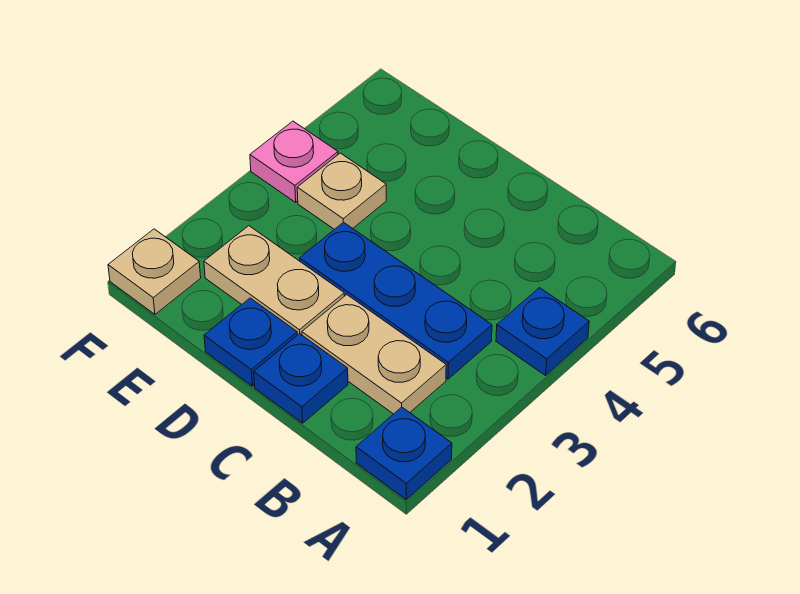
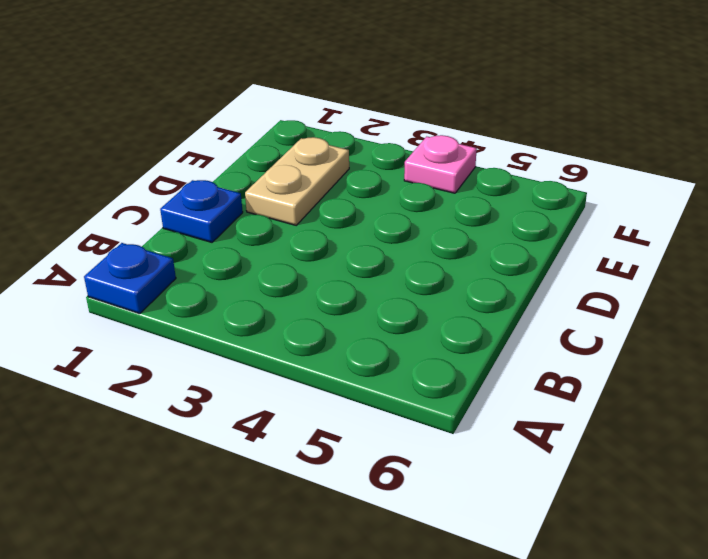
none -> blue plate A4 level 1
none -> tan plate B2:C2 level 1

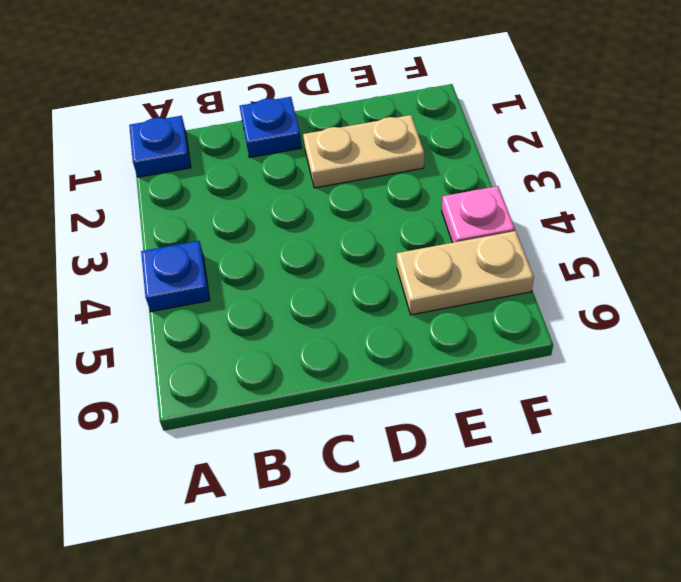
tan plate E5:F5 level 1 -> tan plate B2:C2 level 1
none -> blue plate B3:D3 level 1
none -> blue plate D1 level 1

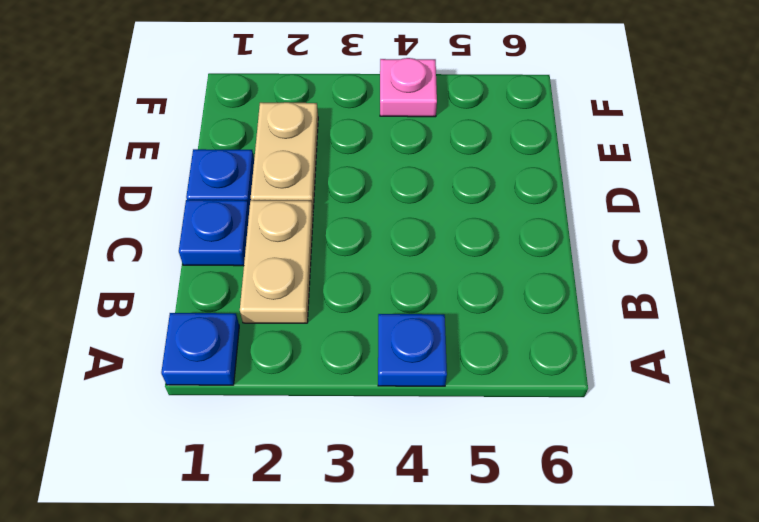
none -> blue plate B3:D3 level 1
none -> tan plate E4 level 1

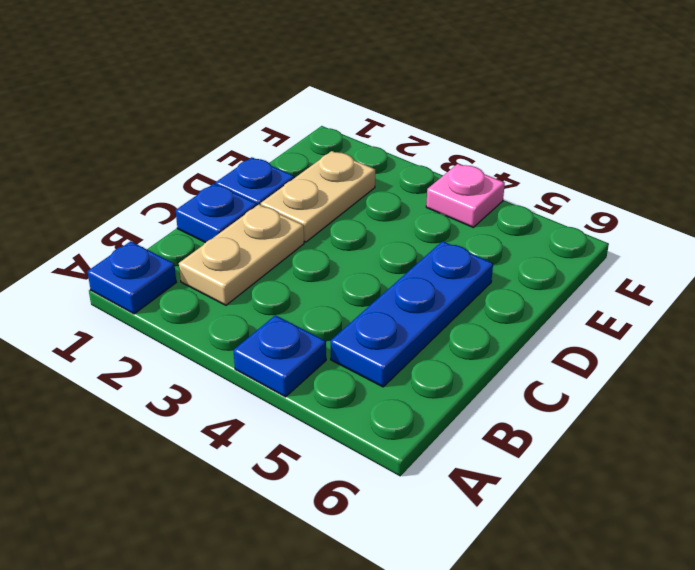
blue plate B5:D5 level 1 -> blue plate B3:D3 level 1
none -> tan plate E4 level 1
none -> tan plate F1 level 1

